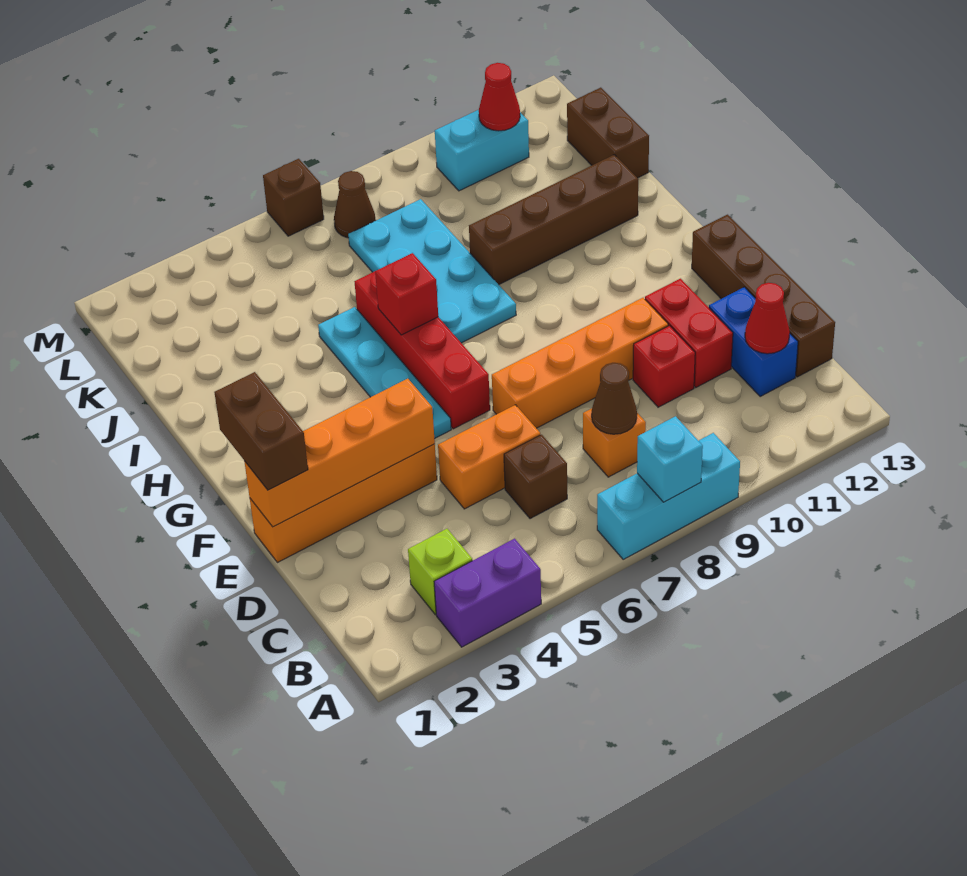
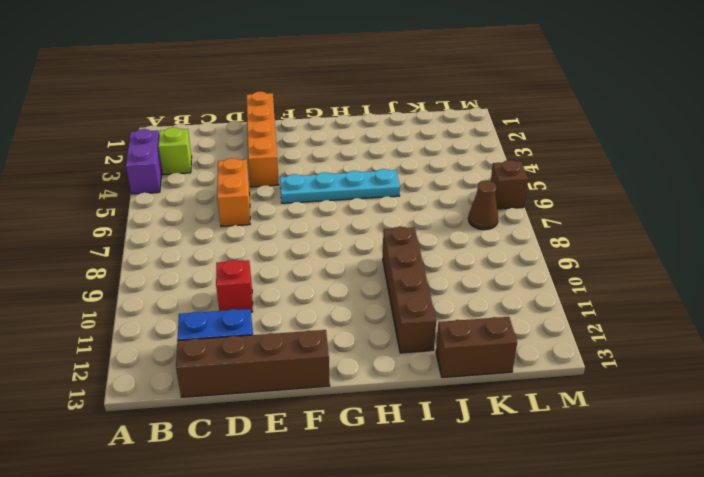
none -> cyan brick A7:A9 level 1
none -> brown brick C6 level 1
none -> orange brick C8 level 1

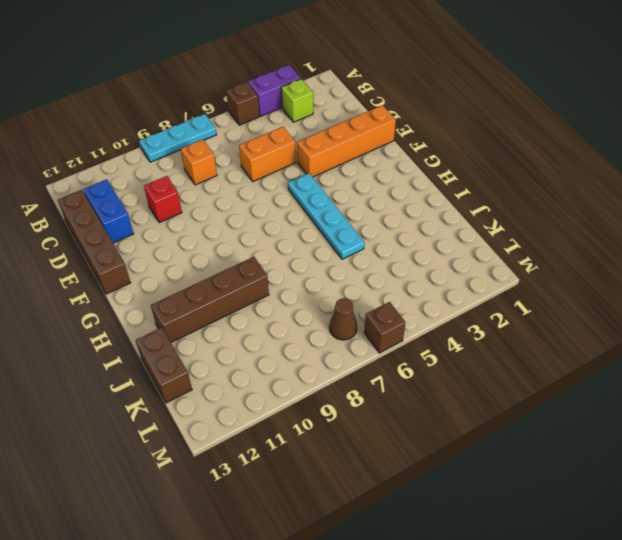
brown brick A5 level 1 -> brown brick C6 level 1
cyan plate A7:A9 level 1 -> cyan brick A7:A9 level 1
none -> red brick D11:E11 level 1
none -> orange brick E7:E10 level 1
none -> red brick F6:I6 level 1

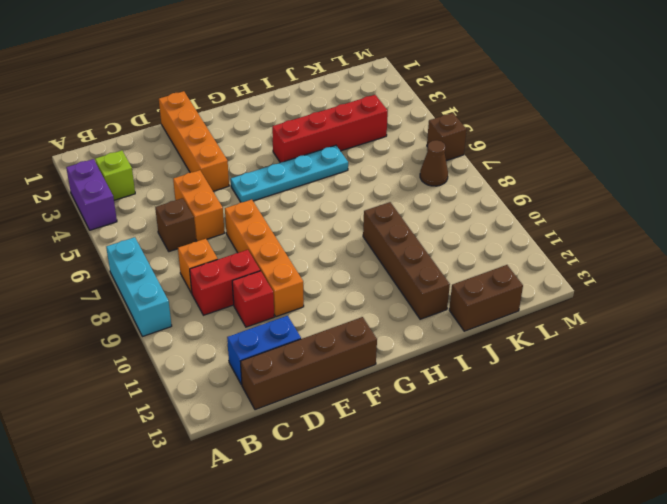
red brick C9:D9 level 1 -> red brick D11:E11 level 1
red brick H4:K4 level 1 -> red brick F6:I6 level 1
none -> cyan plate H7:K8 level 1
none -> cyan brick L10:L11 level 1
none -> cyan brick A8 level 2

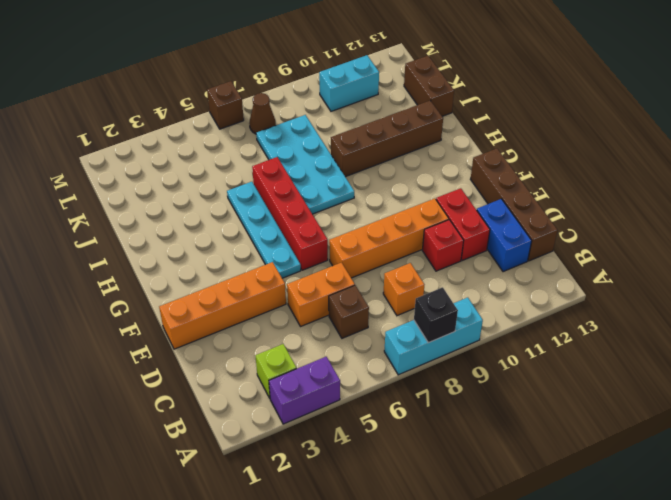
black brick A8 level 2 -> cyan brick A8 level 2
none -> brown cone C8 level 2
none -> red cone C12 level 2
none -> orange brick E1:E4 level 2

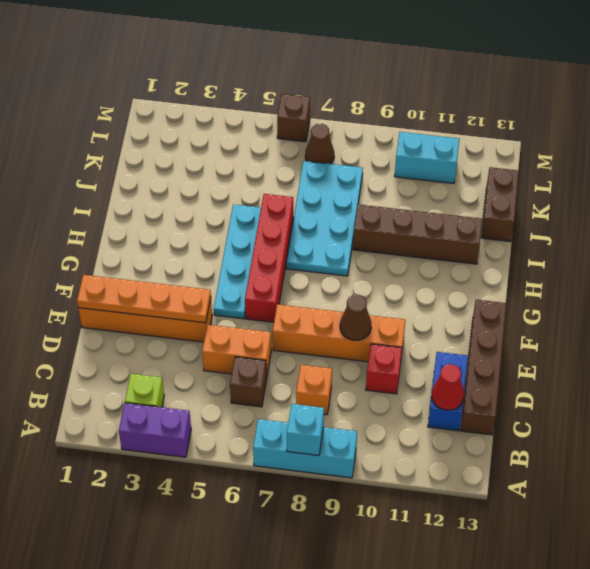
orange plate E1:E4 level 2 -> orange brick E1:E4 level 2
brown cone E9 level 2 -> brown cone C8 level 2
none -> red brick D11:E11 level 1
none -> red brick H6 level 2
none -> red cone L11 level 2

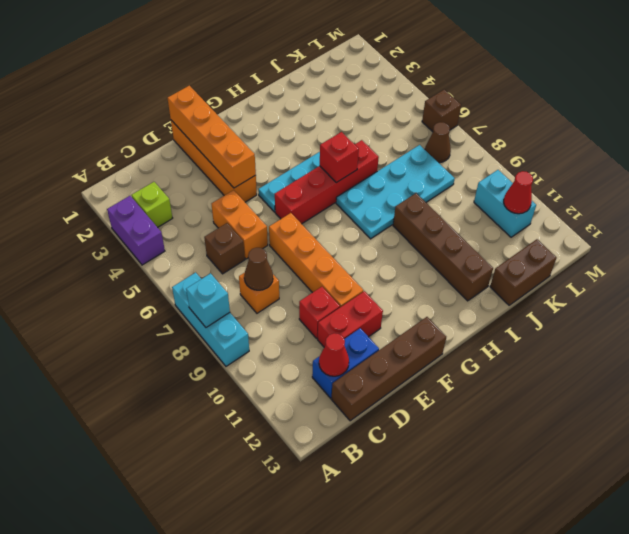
none -> brown brick E1:F1 level 3

